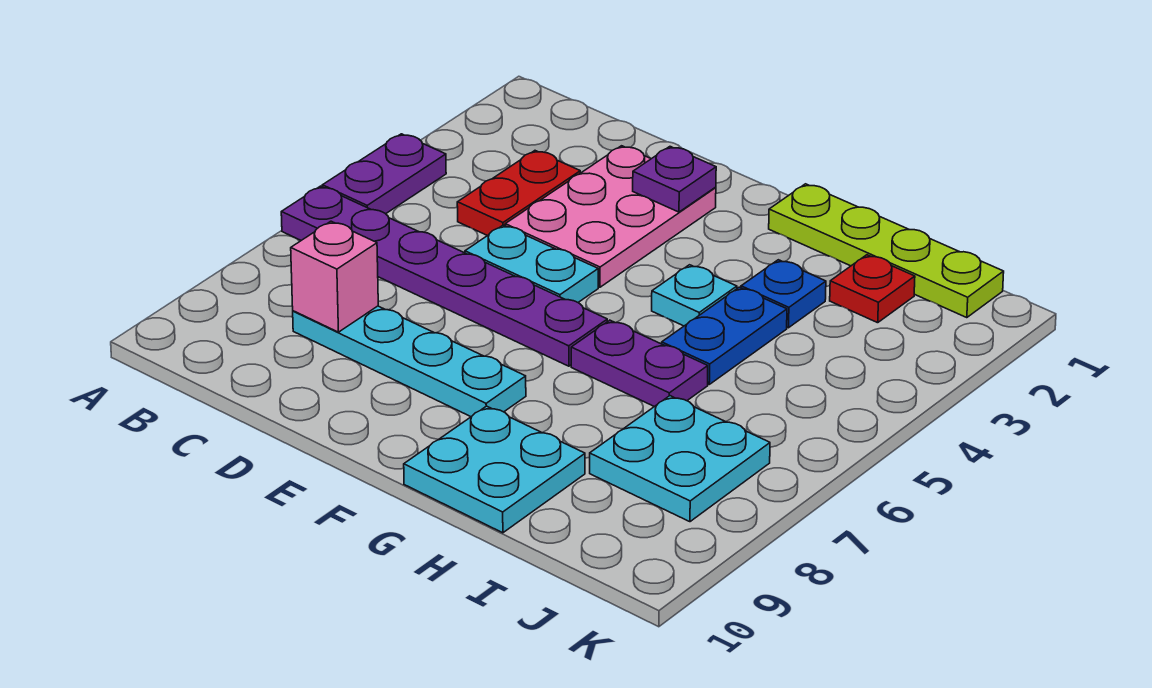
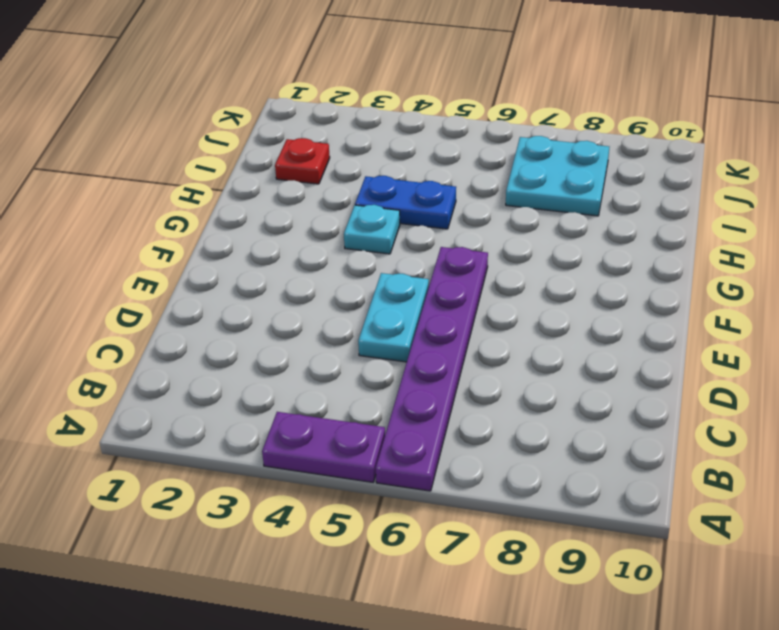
none -> red plate C3:C4 level 1
none -> cyan plate C8:F8 level 1
none -> pink plate D2:E4 level 1

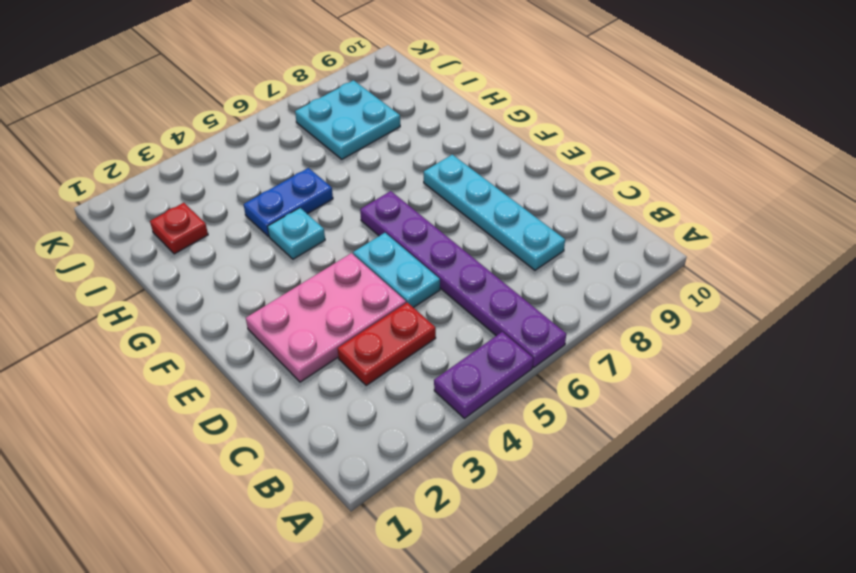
none -> lime plate G1:J1 level 1
none -> purple plate G6:H6 level 1
none -> cyan plate G9:H10 level 1

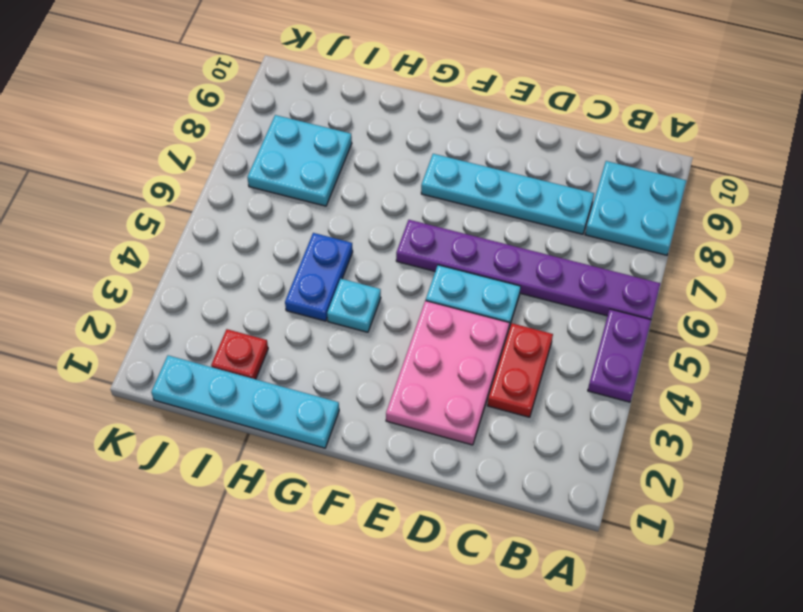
cyan plate A8:B9 level 1 -> cyan plate G9:H10 level 1
cyan plate G1:J1 level 1 -> lime plate G1:J1 level 1
none -> purple plate G6:H6 level 1
none -> blue plate H3 level 1
none -> pink brick C8 level 2

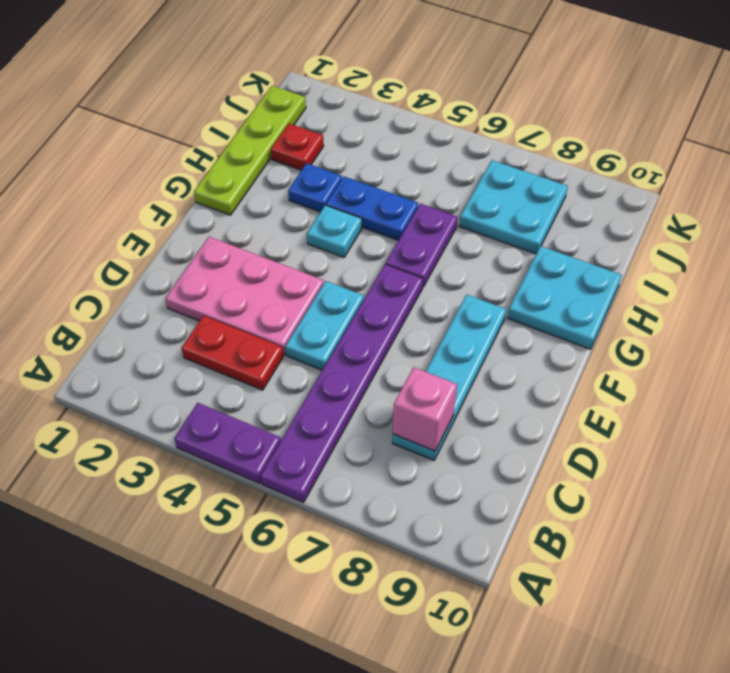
none -> purple plate E2 level 2

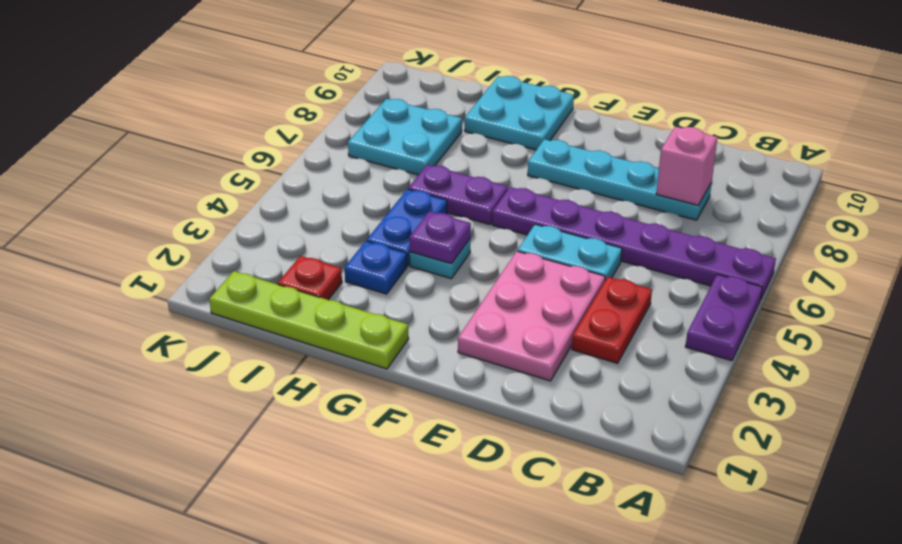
purple plate G4 level 2 -> purple plate E2 level 2

